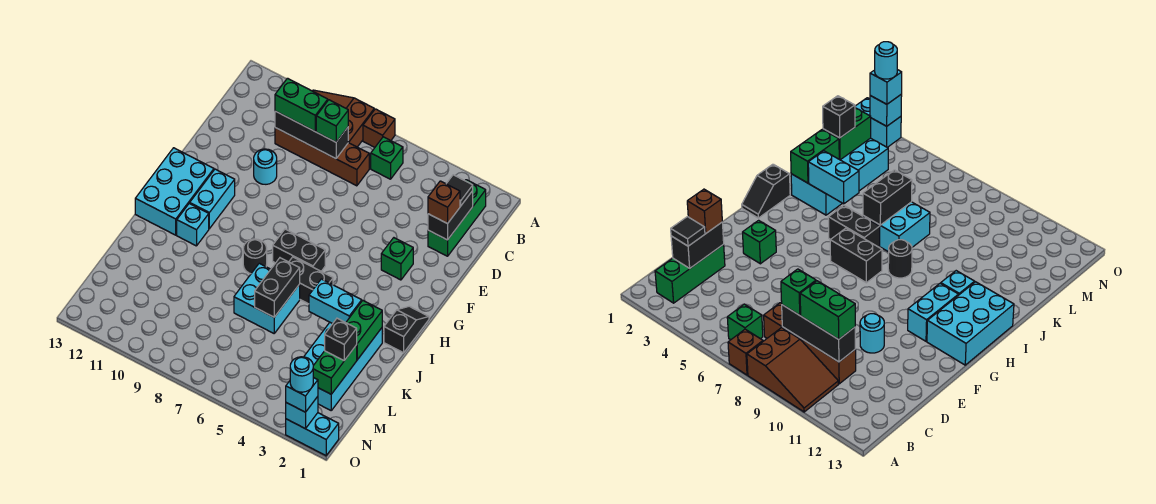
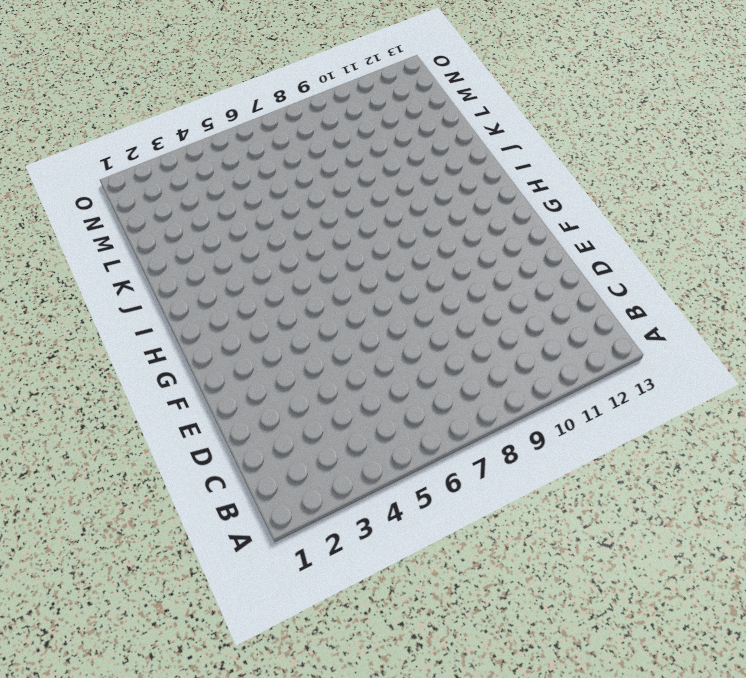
none -> brown brick A7 level 1
none -> brown slope A8:B10 level 1 top 8
none -> green brick B2:D2 level 1
none -> green brick B6 level 1

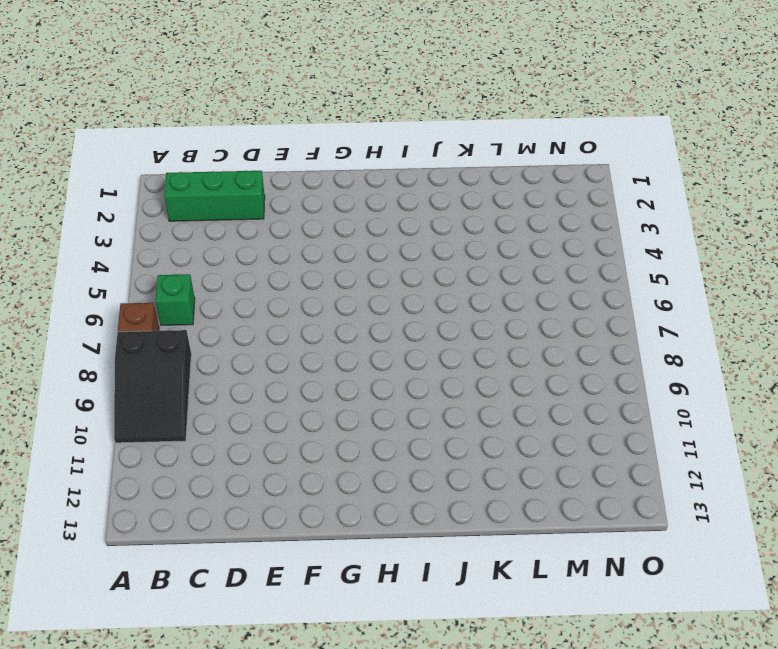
black slope A8:B10 level 1 top 8 -> brown slope A8:B10 level 1 top 8
none -> brown brick C7:C10 level 1
none -> cyan round brick E10 level 1
none -> green brick F3 level 1
none -> cyan brick G11:H11 level 1

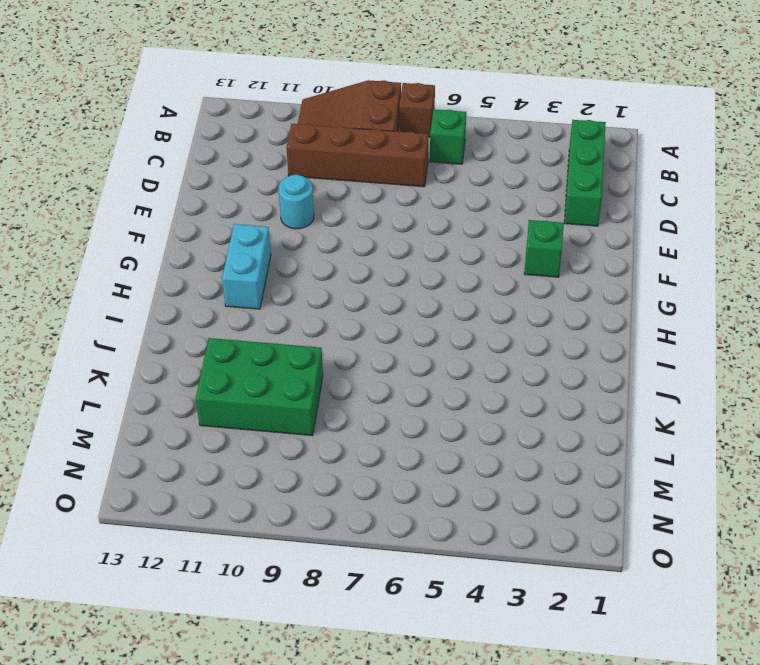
green brick K9:L11 level 1 -> none
none -> cyan brick G12:I13 level 1
none -> black slope H1:I1 level 1 top I
none -> black brick H6:H7 level 1
none -> black brick I5:I6 level 1

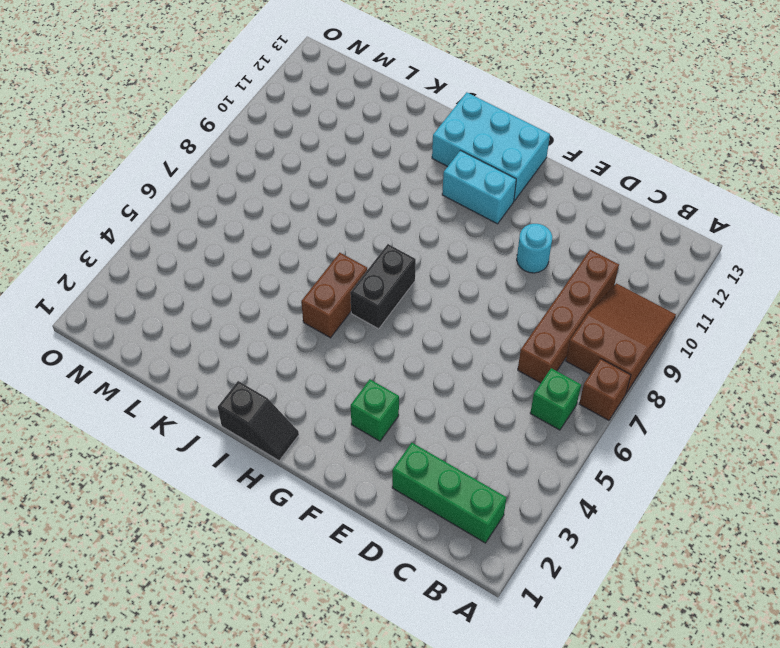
brown brick I5:I6 level 1 -> black brick I5:I6 level 1
none -> black round brick I8 level 1
none -> cyan brick I11 level 1
none -> cyan brick J2:M3 level 1
none -> cyan brick J6:K7 level 1

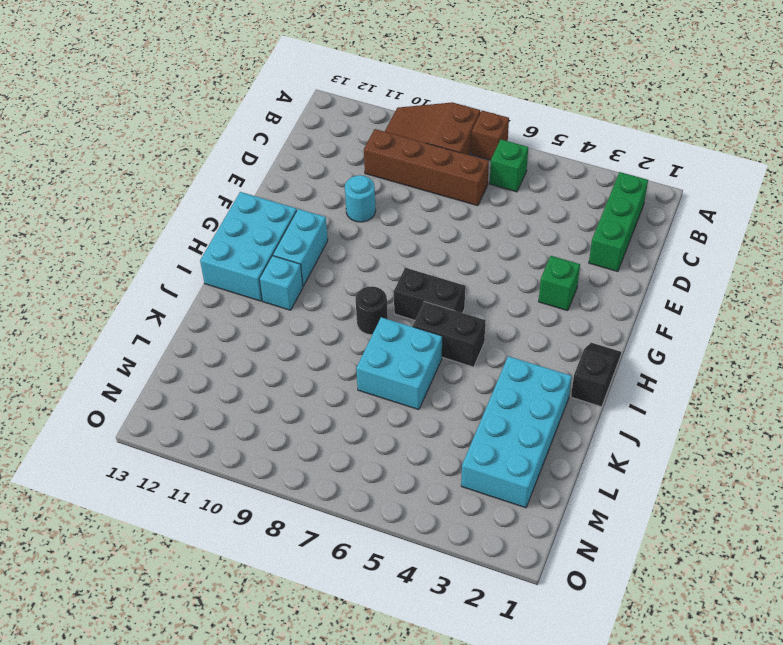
none -> cyan brick O1:O2 level 1
none -> black brick C2:D2 level 2
none -> black brick C8:C10 level 2
none -> green brick J2:K2 level 2

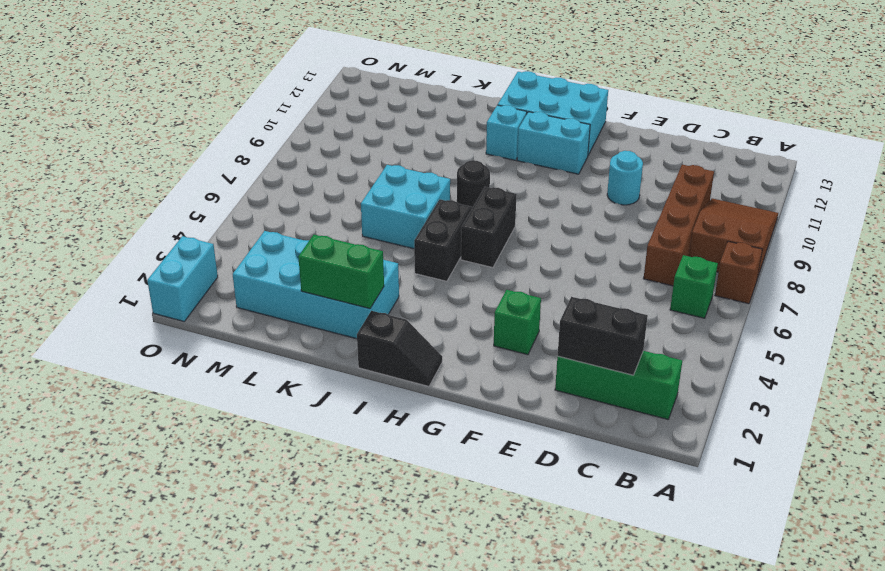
none -> black brick C8:C10 level 2
none -> cyan brick J3:J4 level 2
none -> black brick J6:K6 level 2
none -> green brick L2:M2 level 2

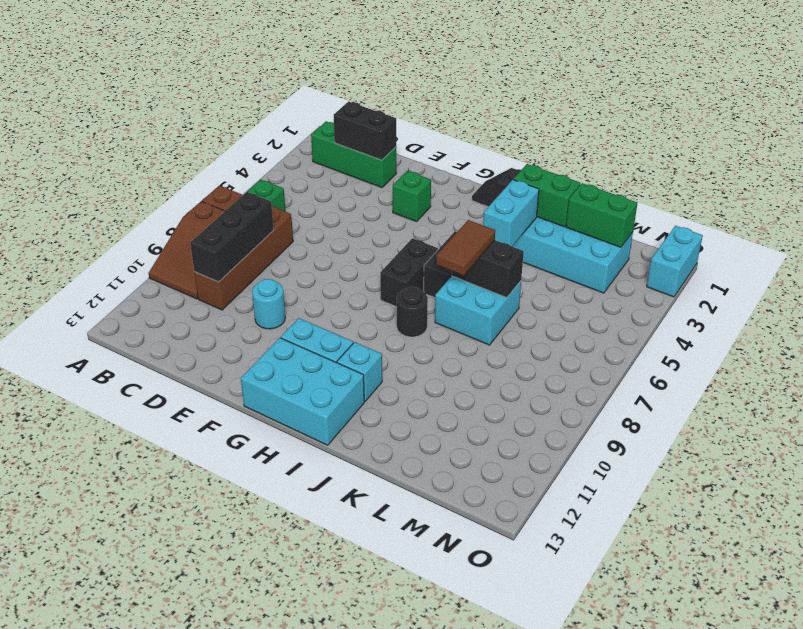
brown tile J6:J7 level 3 -> none
none -> cyan brick O2 level 2
none -> black tile C2 level 3
none -> green brick C8 level 3
none -> green brick C9:C10 level 3

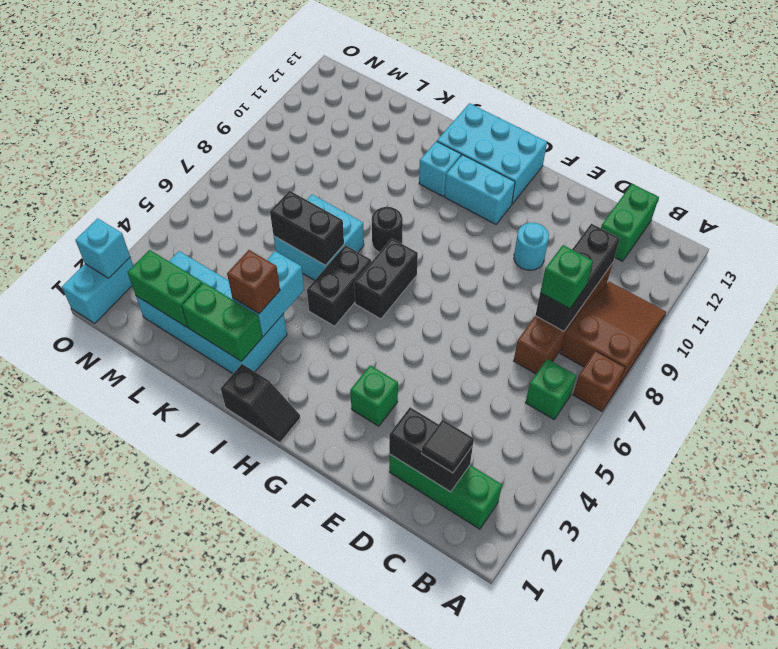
green brick C12:C13 level 1 -> green brick C9:C10 level 3
brown brick J3 level 3 -> brown brick D2 level 3
none -> black brick L2 level 3
none -> cyan brick O2 level 3
none -> cyan round brick O2 level 4

